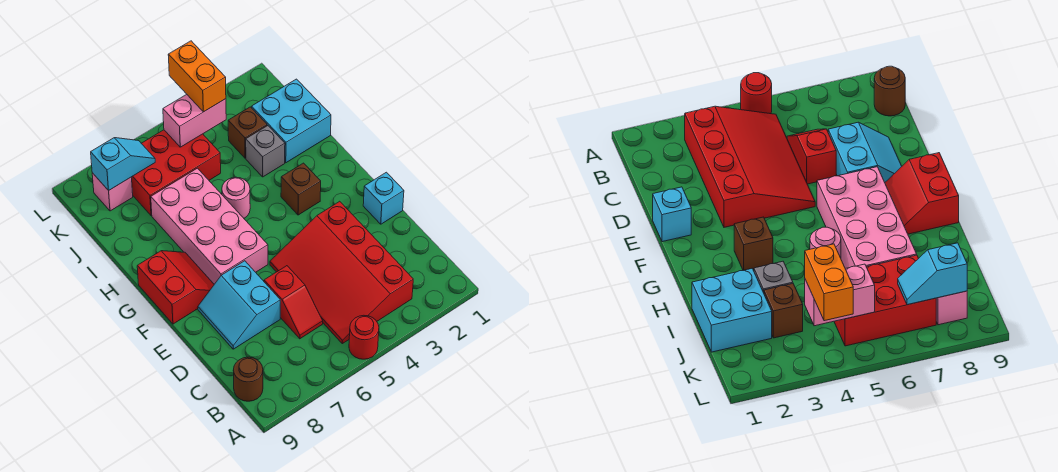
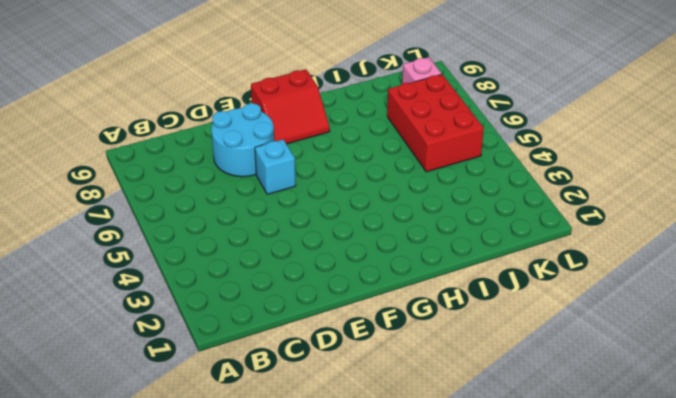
cyan round brick D7:E8 level 1 -> cyan slope D7:E8 level 1 top 7
cyan brick E6 level 1 -> cyan brick E1 level 1
none -> red round brick A5 level 1
none -> red slope B3:E5 level 1 top 3
none -> brown round brick B9 level 1

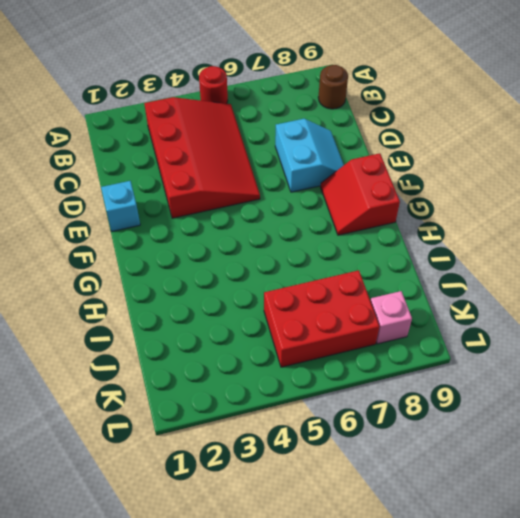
none -> red slope C6:D6 level 1 top D
none -> pink brick F6:I7 level 1
none -> brown brick G3 level 1

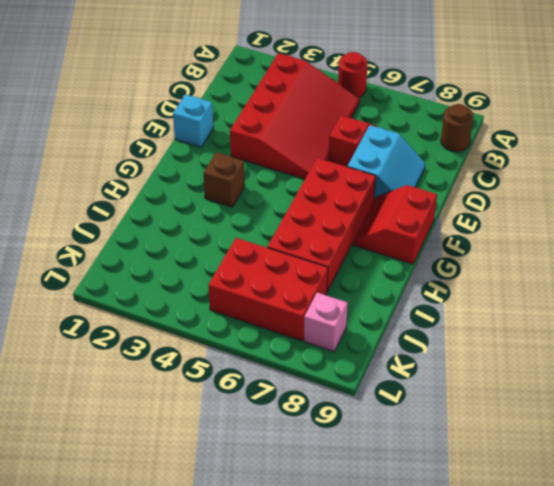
red brick F6:I7 level 1 -> pink brick F6:I7 level 1
none -> pink round brick H5 level 1
none -> cyan brick I1:J2 level 1
none -> grey brick I3 level 1

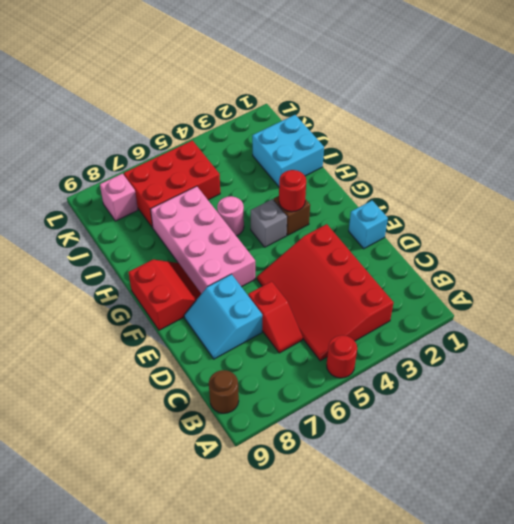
red round brick G3 level 2 -> none
grey brick G4 level 1 -> grey brick I3 level 1
none -> brown brick J3 level 1
none -> pink brick K4:K5 level 2
none -> cyan slope K7:K8 level 2 top 8

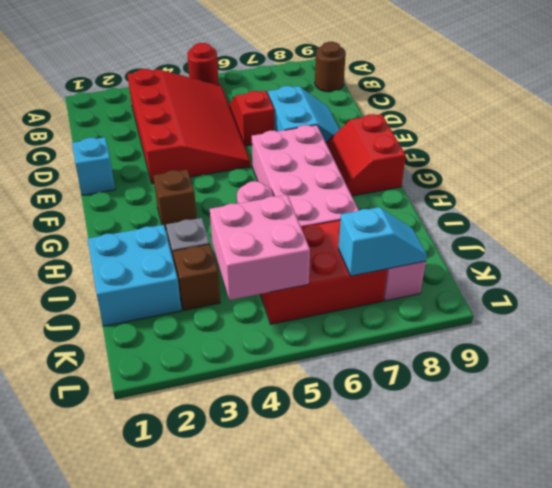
pink brick J4:K5 level 2 -> pink brick K4:K5 level 2
cyan slope K7:K8 level 2 top 7 -> cyan slope K7:K8 level 2 top 8
none -> orange brick K4:L4 level 3

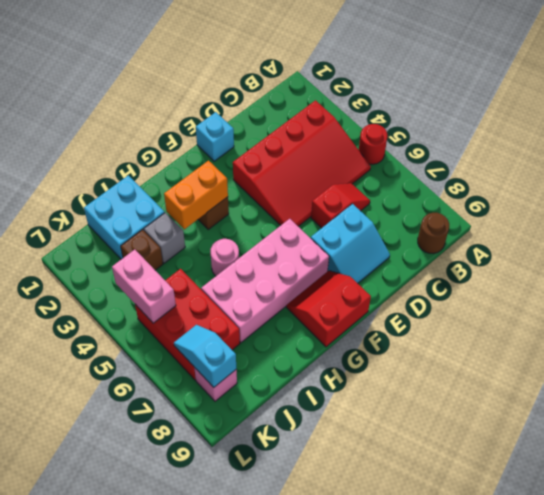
orange brick G3:H3 level 2 -> orange brick K4:L4 level 3

